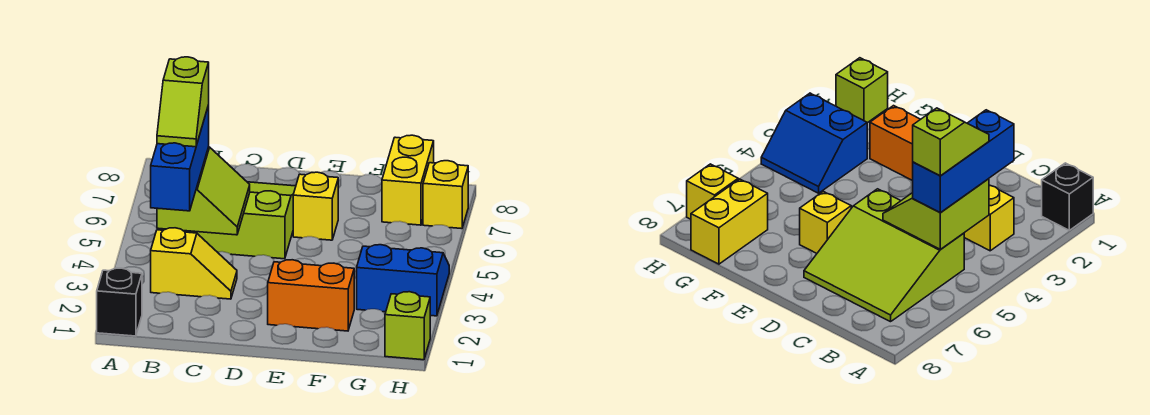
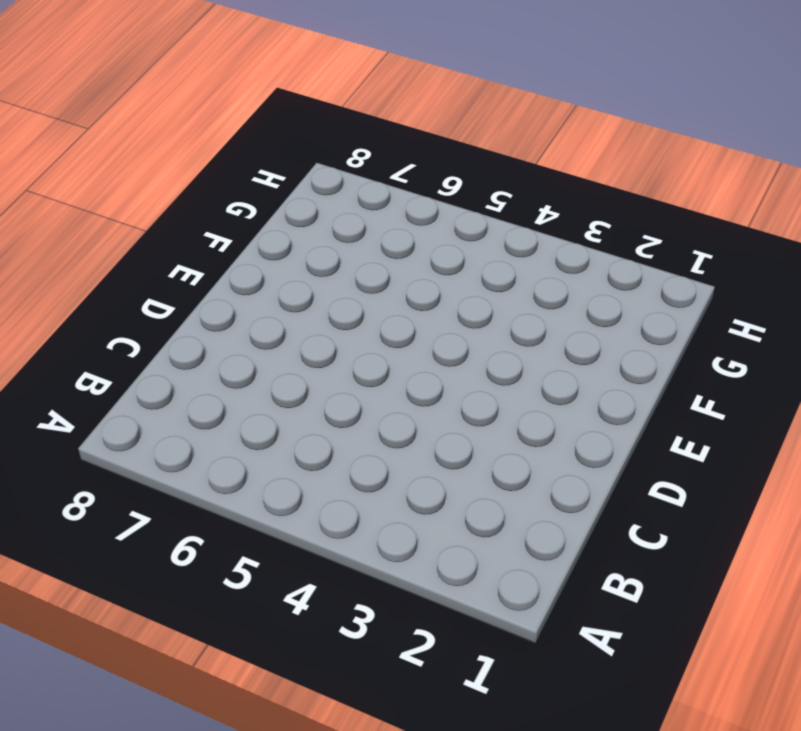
none -> black brick A1 level 1
none -> yellow slope B3:C3 level 1 top B
none -> lime slope B5:D7 level 1 top 5

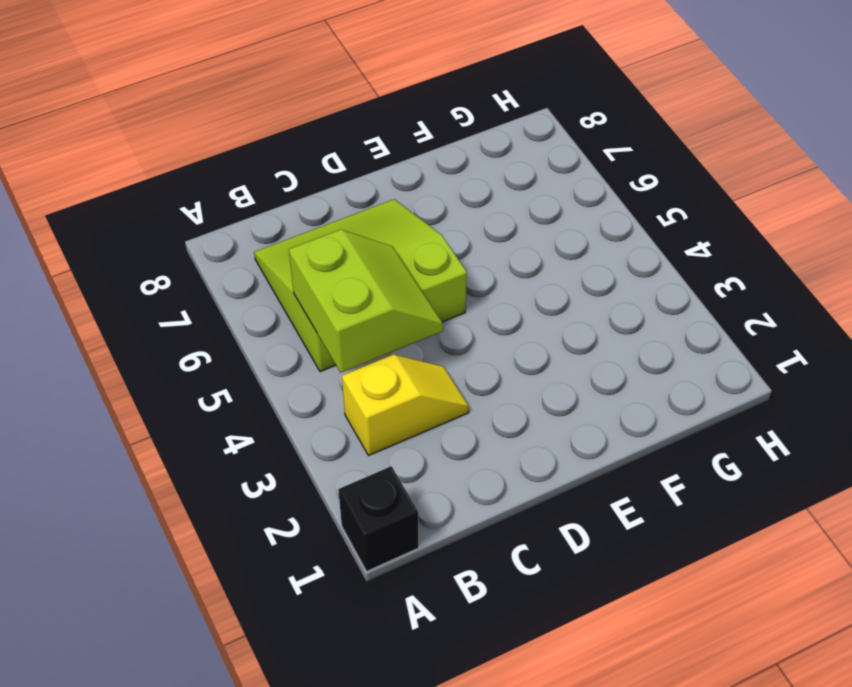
none -> orange brick E2:F2 level 1
none -> yellow brick E6 level 1
none -> blue slope G3:H4 level 1 top 3

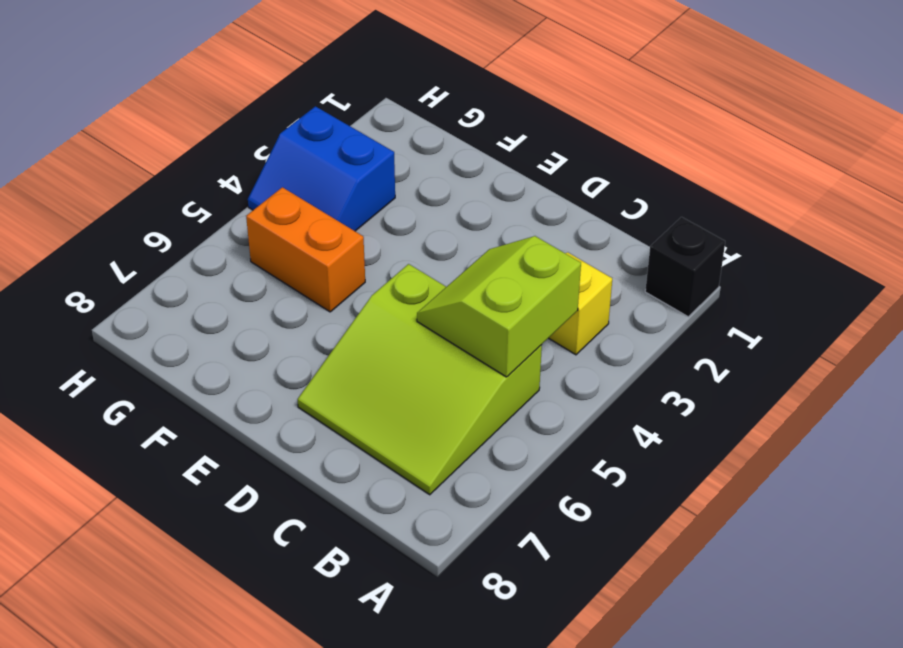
orange brick F5:G5 level 1 -> orange brick E2:F2 level 1
none -> yellow brick E6 level 1
none -> yellow brick G7:G8 level 1
none -> lime brick H1 level 1

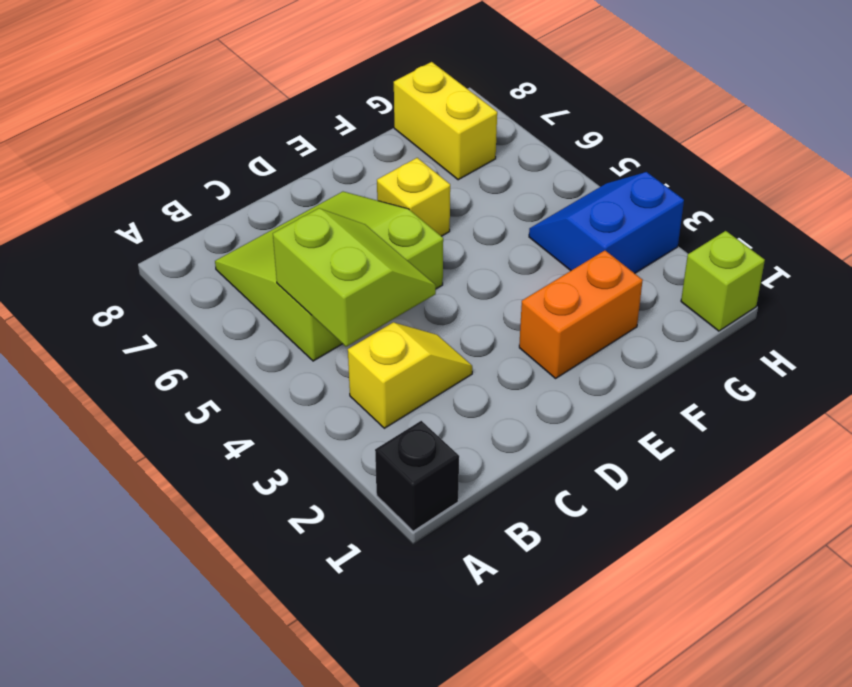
none -> yellow brick H7 level 1
none -> blue brick B3:B5 level 3
none -> lime slope B4:B5 level 4 top 5

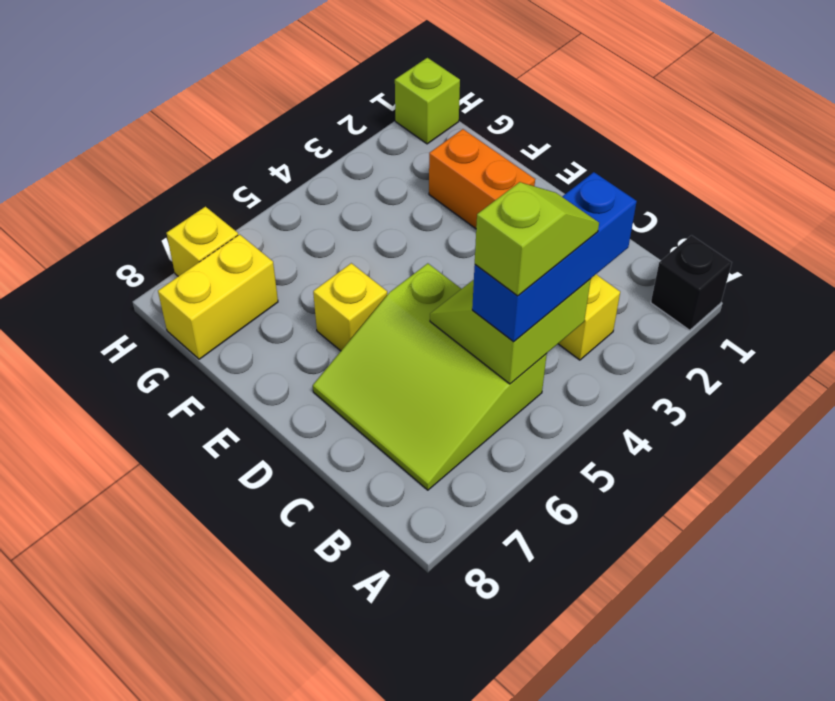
none -> blue slope G3:H4 level 1 top 3

